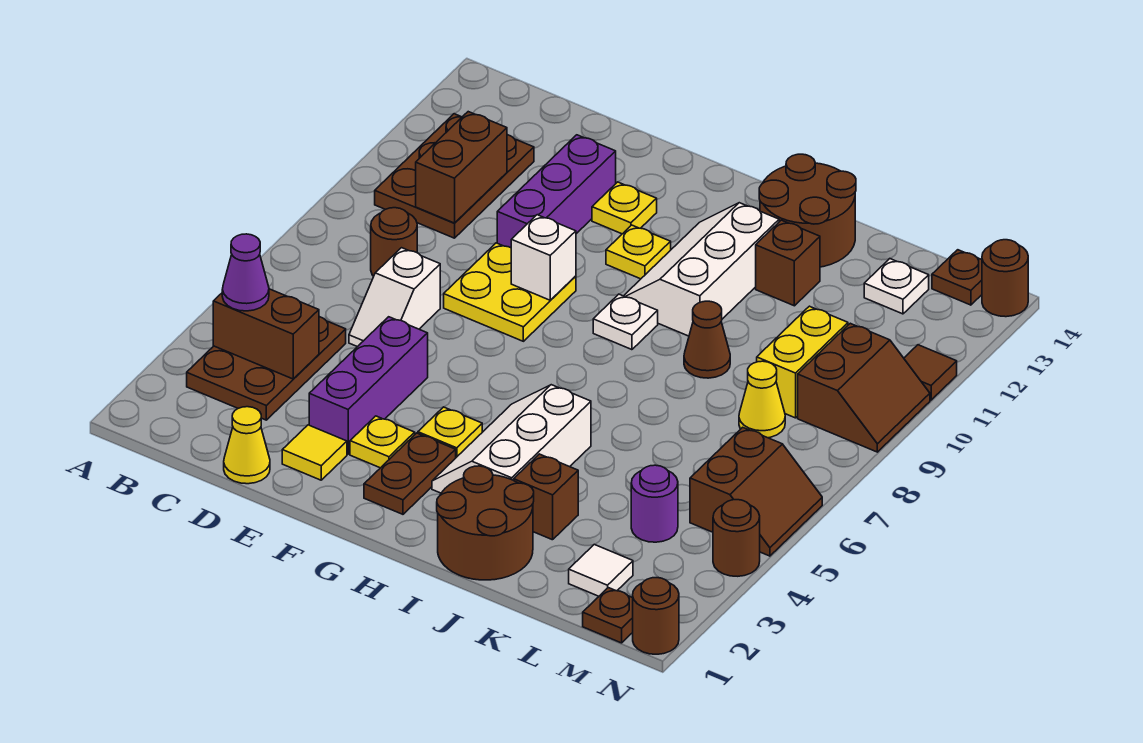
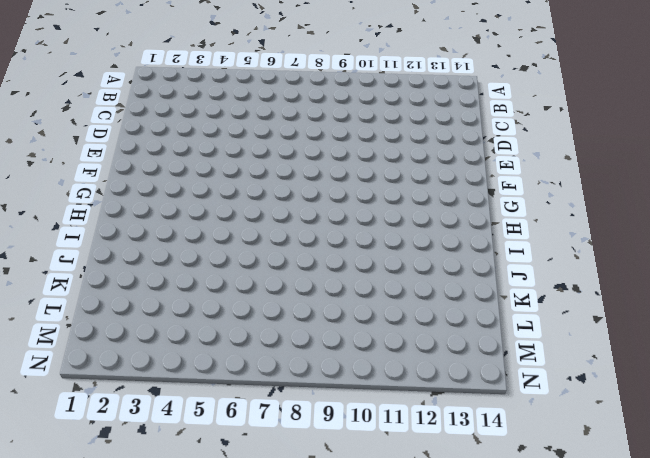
none -> brown plate B3:C5 level 1
none -> brown plate B10:C12 level 1
none -> brown round brick C8 level 1
none -> yellow cone D1 level 1

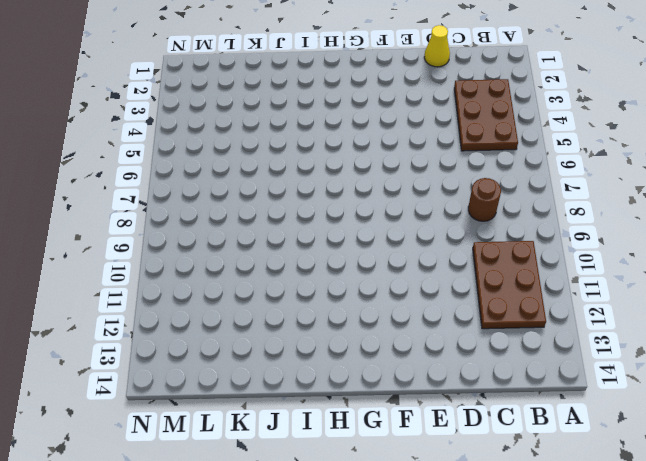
none -> white slope D6:D7 level 1 top 7
none -> yellow tile E2 level 1
none -> purple brick E3:E5 level 1
none -> yellow plate E8:F9 level 1

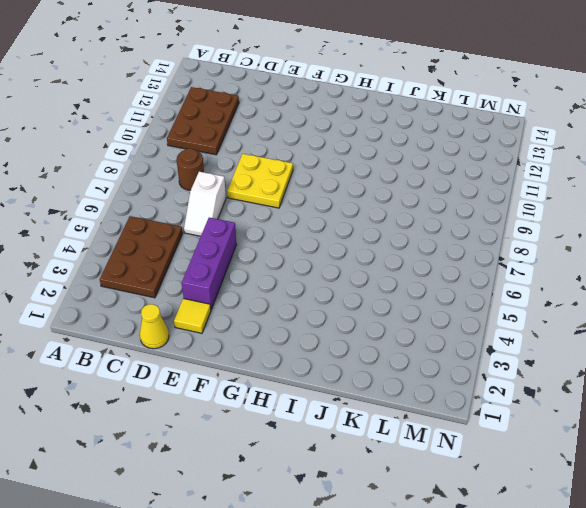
none -> purple brick E10:E12 level 1
none -> yellow plate F3 level 1
none -> yellow plate F12 level 1
none -> brown plate G2:G3 level 1

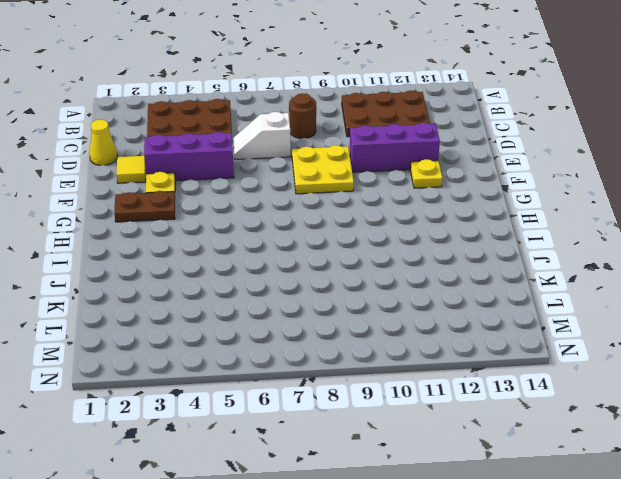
none -> yellow plate G4 level 1
none -> yellow plate G11 level 1
none -> white slope H3:I5 level 1 top I
none -> white plate H9 level 1

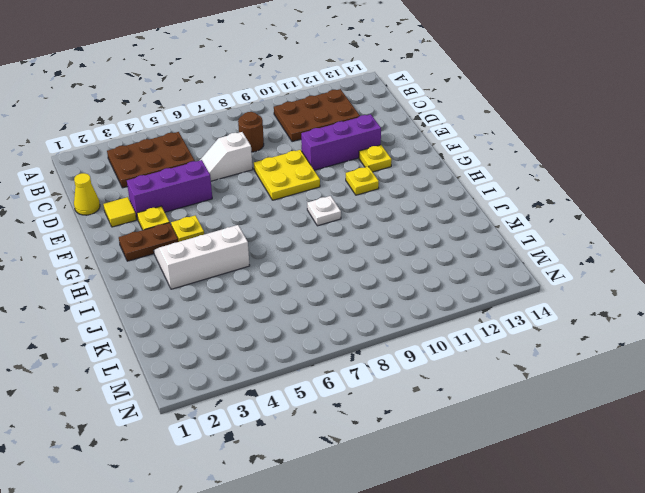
none -> white slope H10:I12 level 1 top I
none -> brown round brick I1:J2 level 1
none -> brown round brick I13:J14 level 1
none -> brown brick J3 level 1

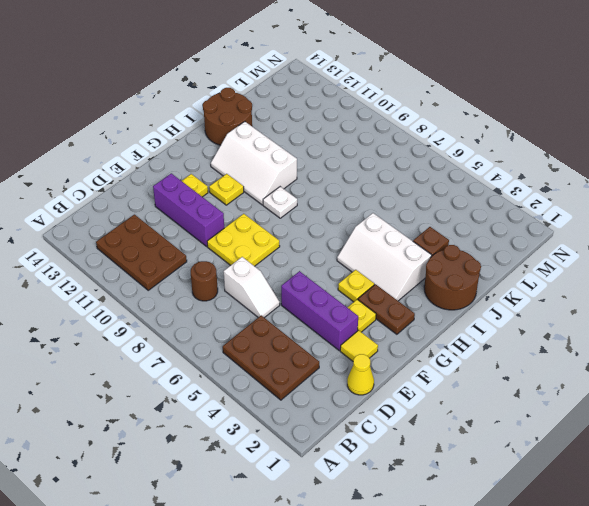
none -> brown cone J9 level 1
none -> brown brick J12 level 1
none -> white tile L2 level 1
none -> purple round brick L4 level 1

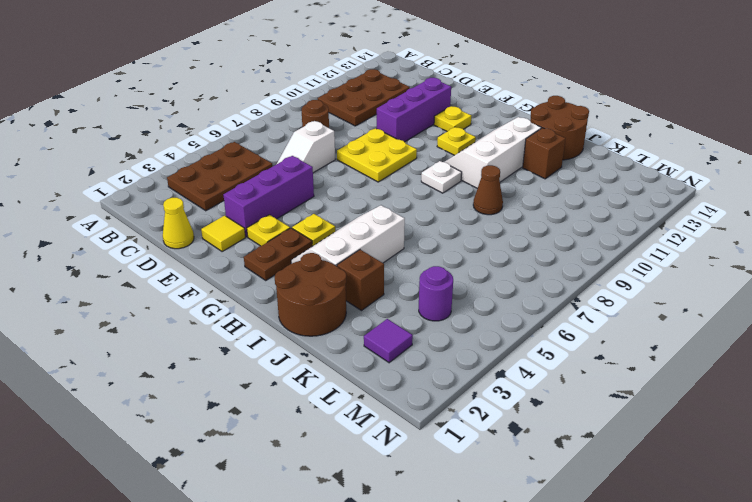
purple tile L2 level 1 -> white tile L2 level 1
none -> yellow cone L8 level 1
none -> yellow brick L9:L10 level 1
none -> white plate L13 level 1
none -> brown plate M1 level 1

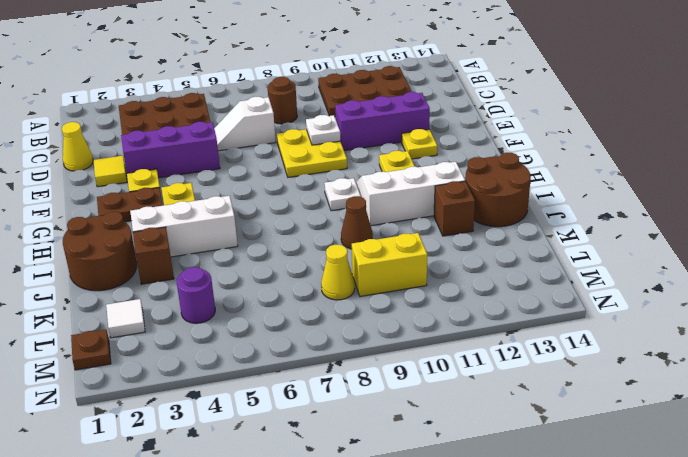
white plate E9 level 2 -> white plate L13 level 1
none -> brown slope M5:N6 level 1 top M
none -> brown slope M9:N10 level 1 top M
none -> brown plate M14 level 1
none -> brown round brick N1 level 1

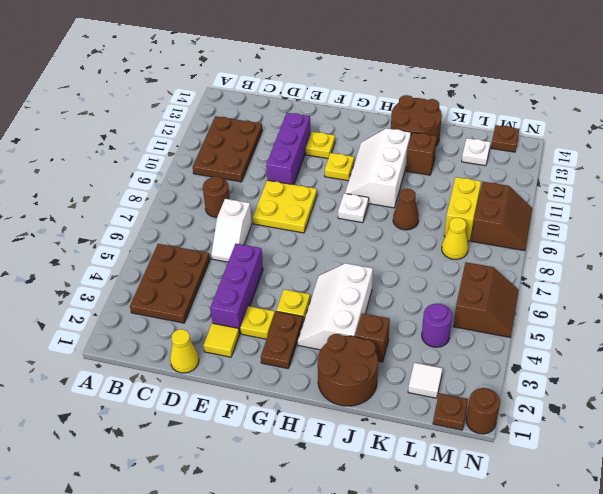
none -> brown round brick N4 level 1
none -> brown tile N11 level 1
none -> brown round brick N14 level 1
none -> brown brick B4:C4 level 2

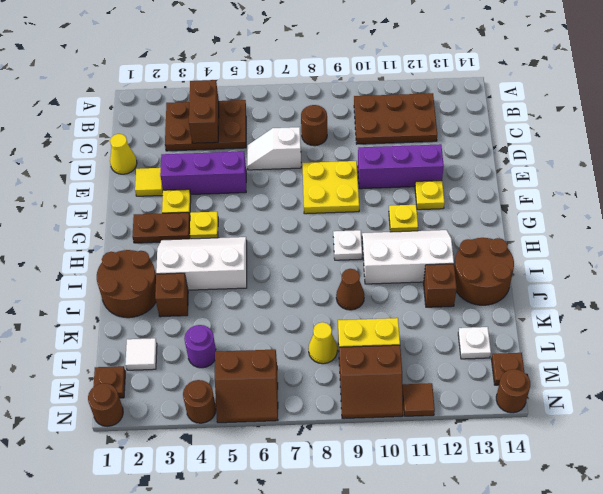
none -> brown brick C10:C11 level 2
none -> white brick F9 level 2
none -> purple cone B4 level 3

